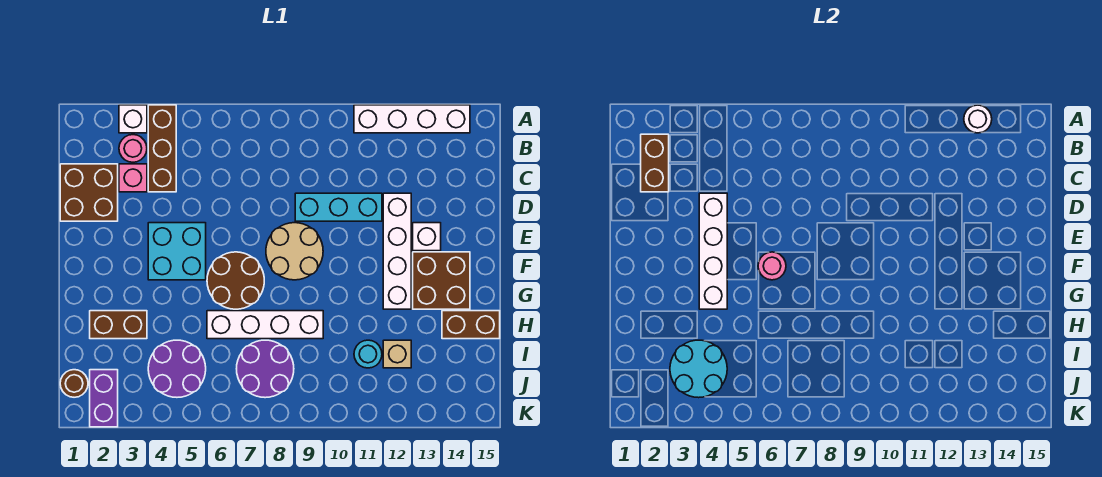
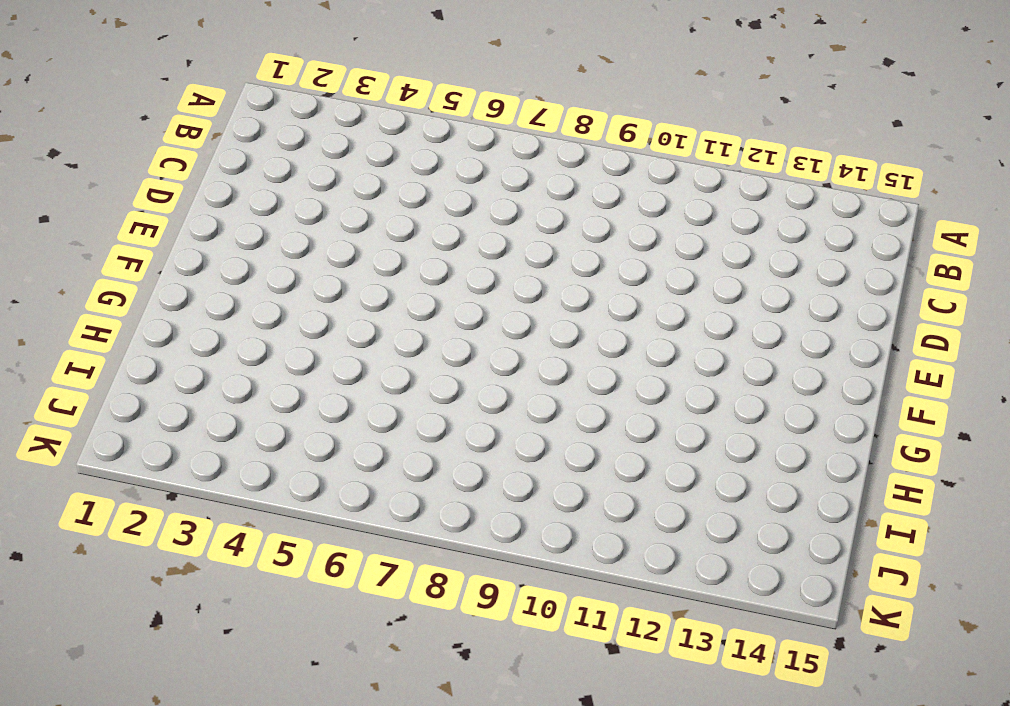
none -> white brick A3 level 1
none -> brown brick A4:C4 level 1
none -> white brick A11:A14 level 1

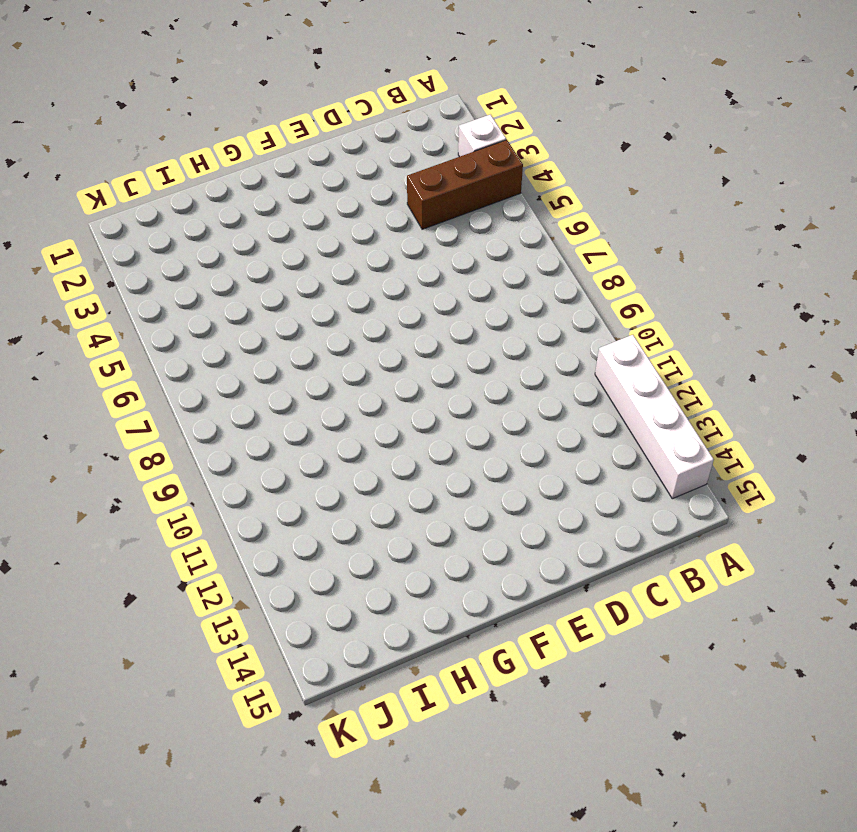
none -> pink round brick B3 level 1
none -> brown brick C1:D2 level 1
none -> pink brick C3 level 1

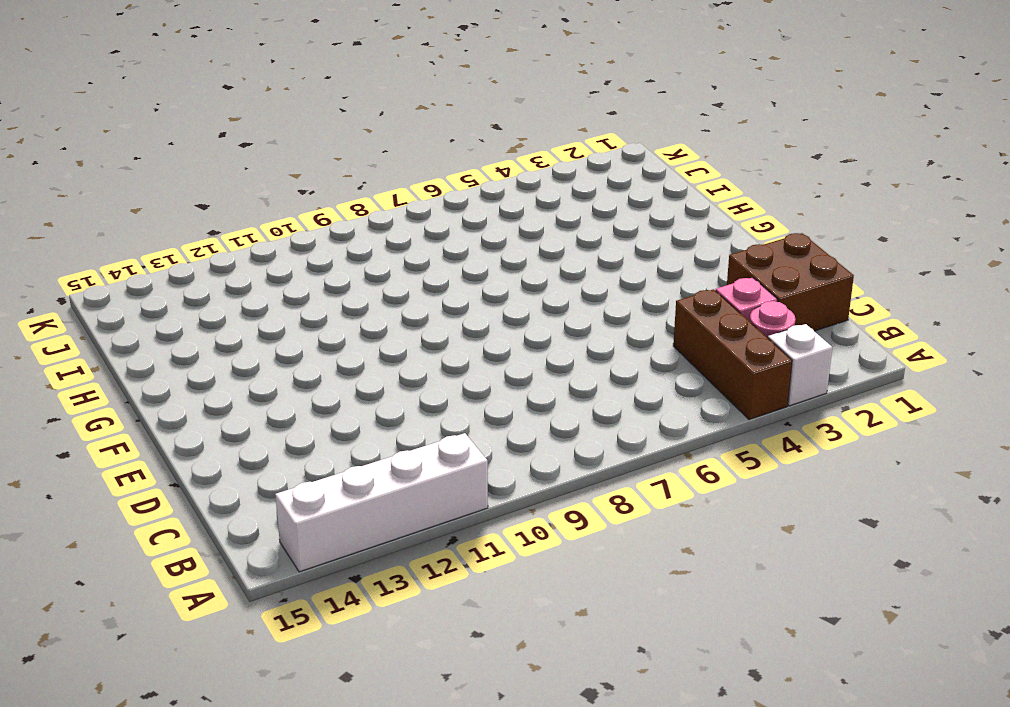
none -> cyan brick D9:D11 level 1
none -> white brick D12:G12 level 1
none -> cyan brick E4:F5 level 1

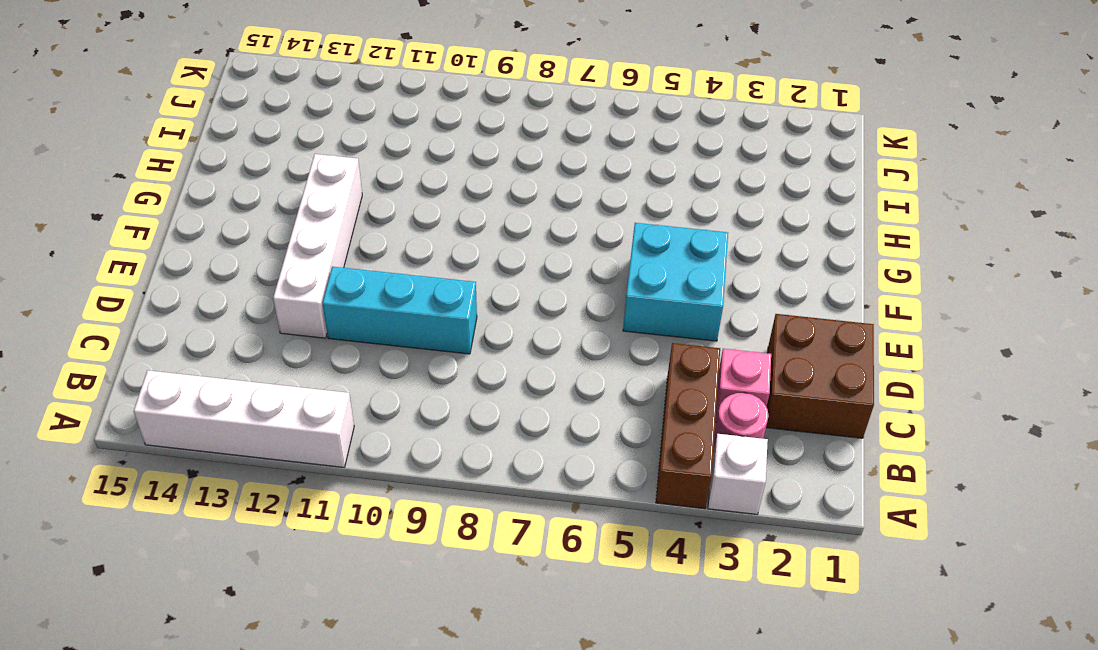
none -> tan round brick E8:F9 level 1
none -> white brick E13 level 1
none -> brown round brick F6:G7 level 1

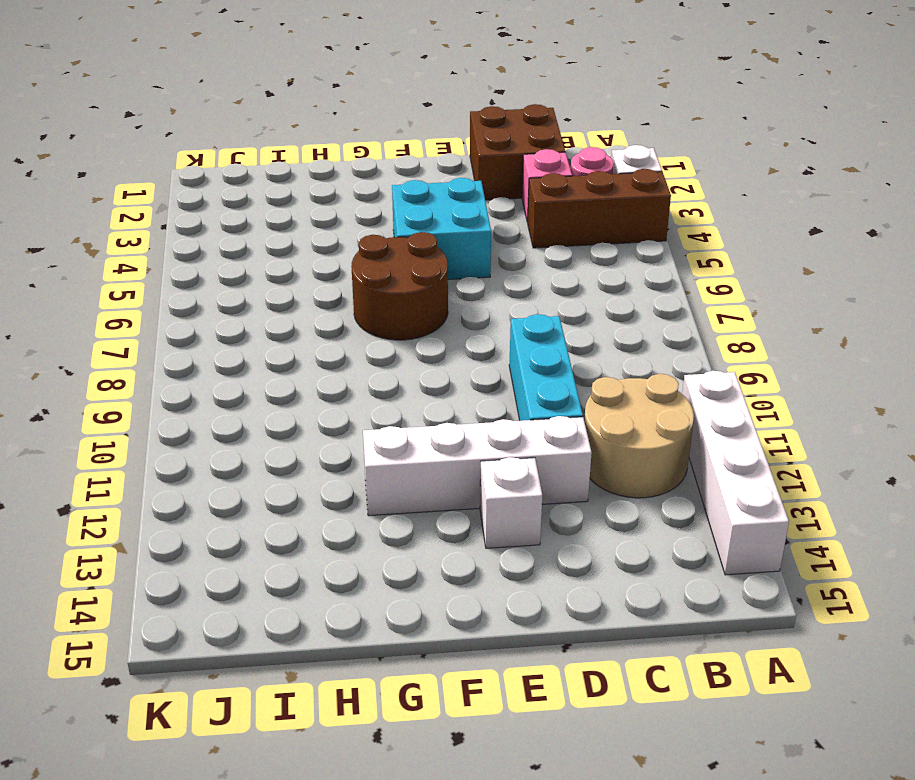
tan round brick B11:C12 level 1 -> tan round brick E8:F9 level 1
none -> brown brick F13:G14 level 1
none -> brown brick H2:H3 level 1
none -> white brick H6:H9 level 1

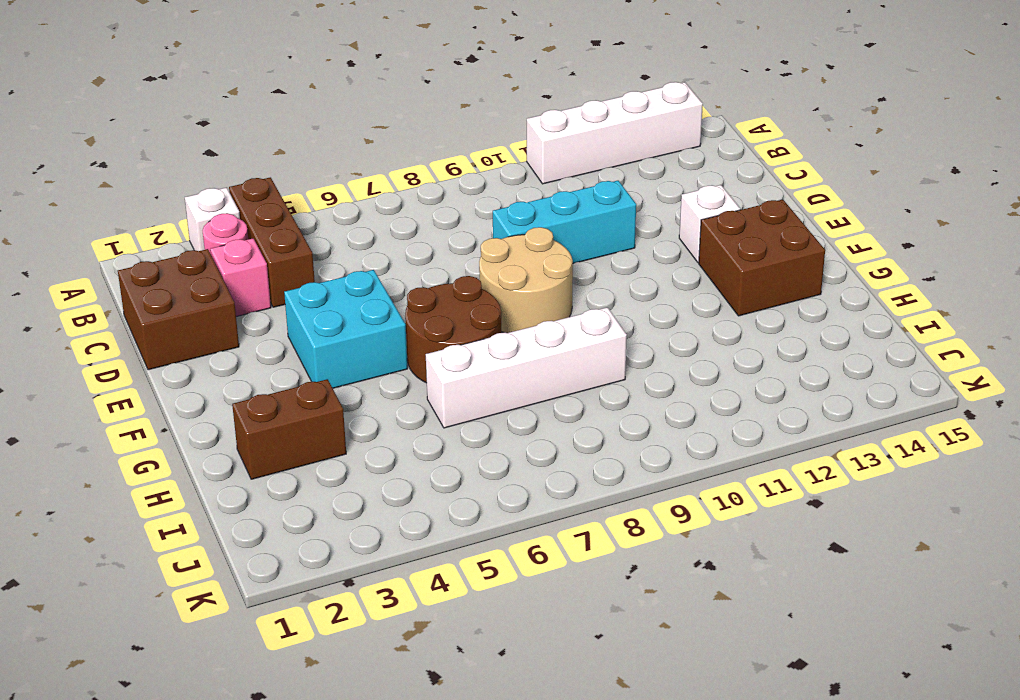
none -> white brick D12:G12 level 1
none -> brown brick H14:H15 level 1
none -> purple round brick I4:J5 level 1

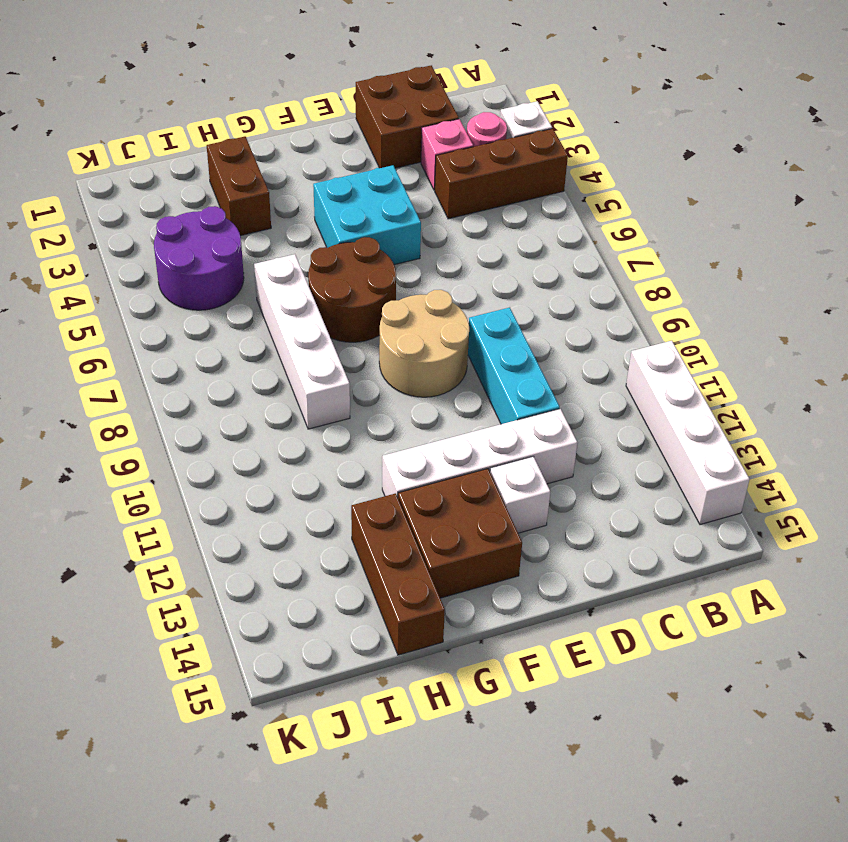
brown brick H13:H15 level 1 -> brown brick H14:H15 level 1
none -> purple round brick I7:J8 level 1
none -> cyan round brick I11 level 1
none -> tan brick I12 level 1

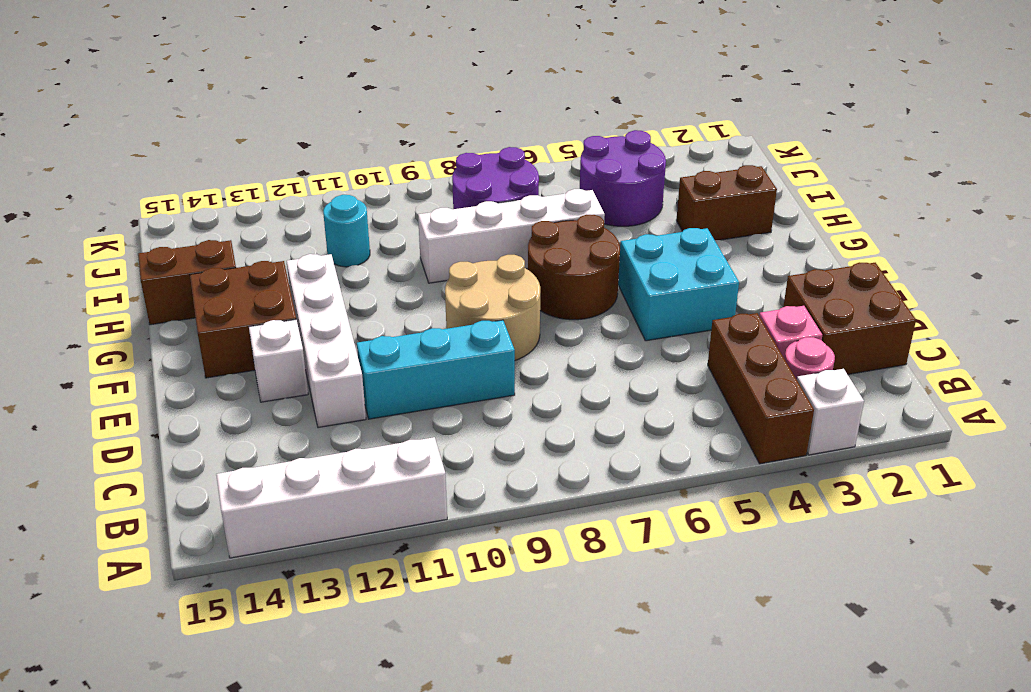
none -> tan brick I12 level 1
none -> brown round brick J1 level 1
none -> purple brick J2:K2 level 1

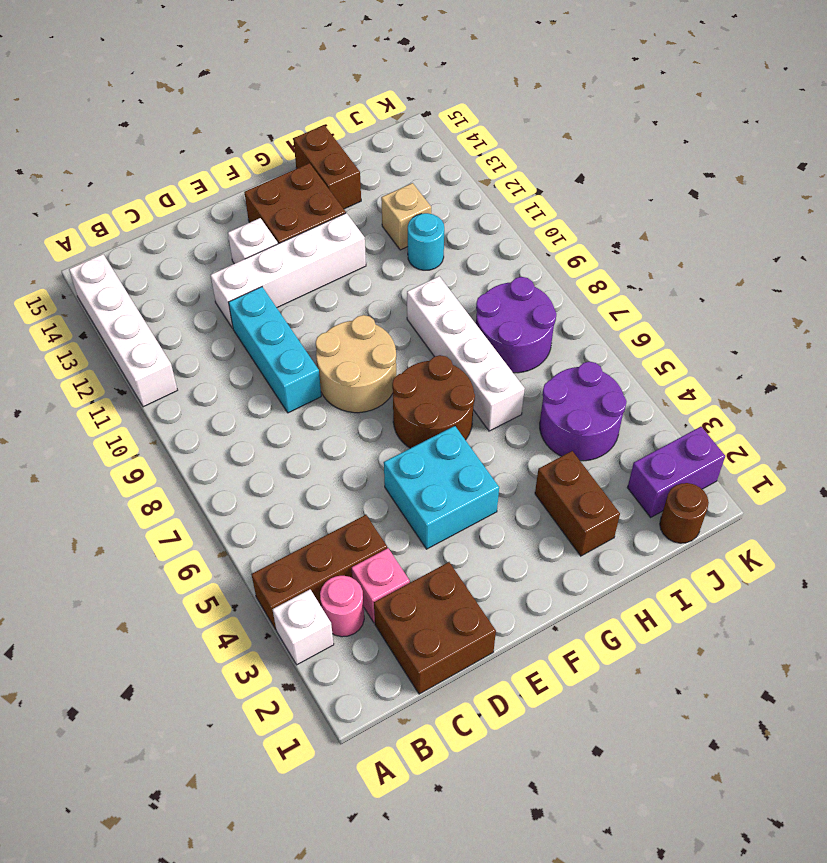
none -> white round brick A13 level 2
none -> brown brick B2:C2 level 2
none -> white brick D4:G4 level 2

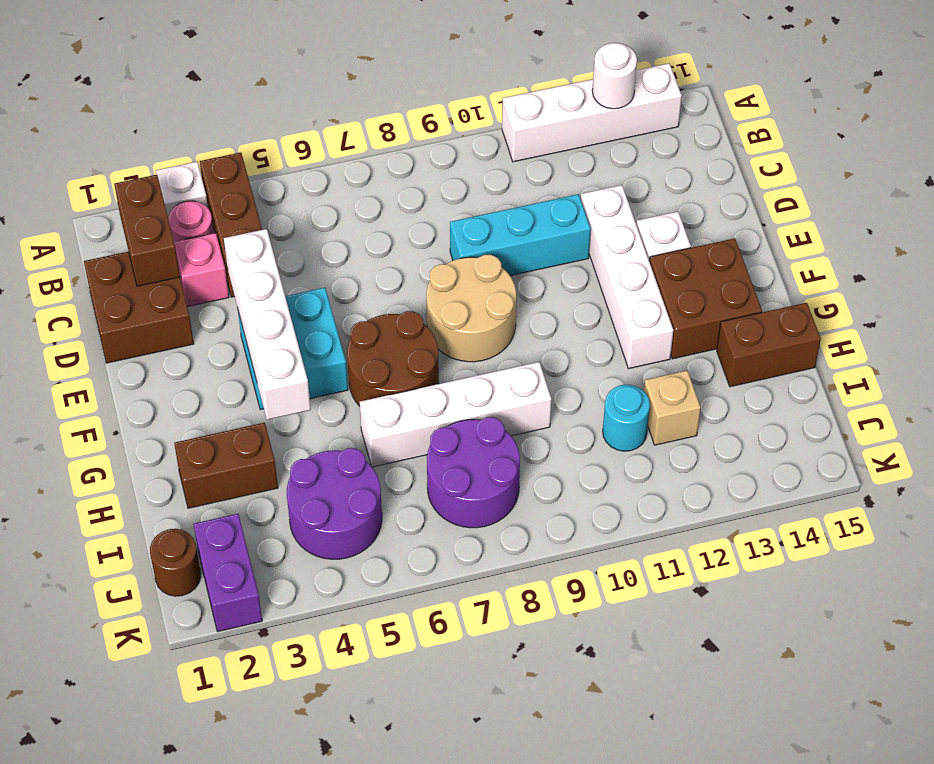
none -> pink round brick F6 level 2
none -> cyan round brick I3:J4 level 2

